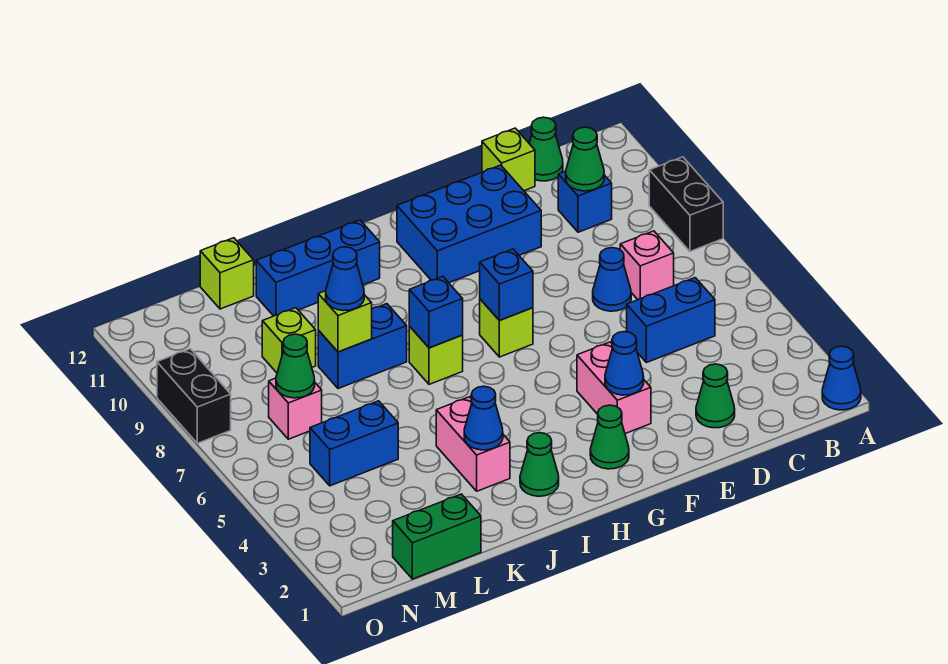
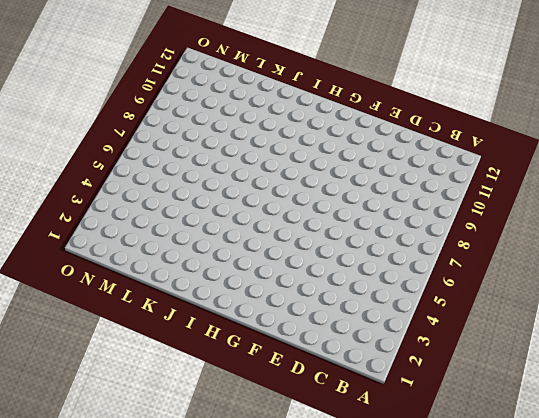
none -> blue cone A1 level 1
none -> black brick A8:A9 level 1
none -> blue brick C5:D5 level 1
none -> pink brick C7 level 1

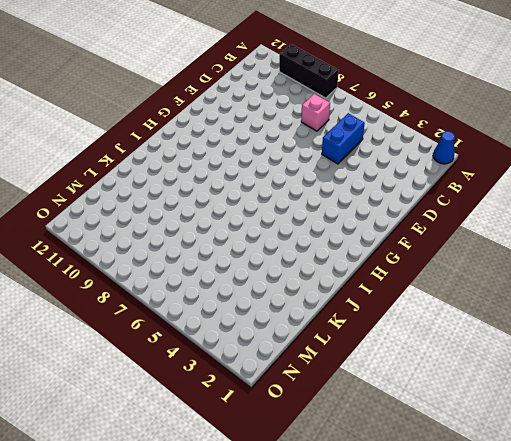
black brick A8:A10 level 1 -> black brick A8:A9 level 1
none -> blue brick C10 level 1
none -> green cone C12 level 1
none -> green cone D2 level 1
none -> blue cone D7 level 1

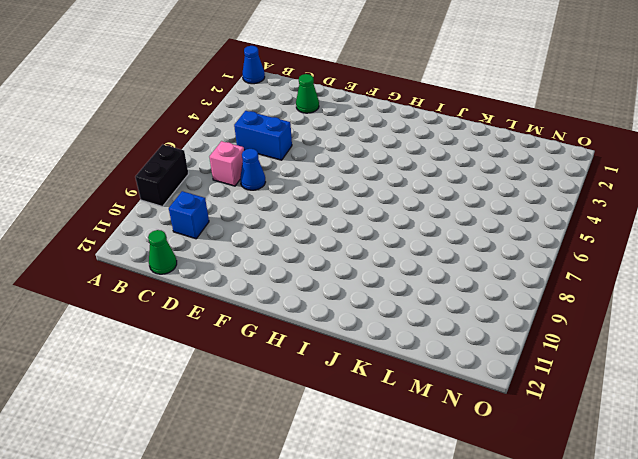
none -> lime brick D12 level 1
none -> blue brick E10:G11 level 1
none -> pink brick F3:F4 level 1
none -> green cone G2 level 1

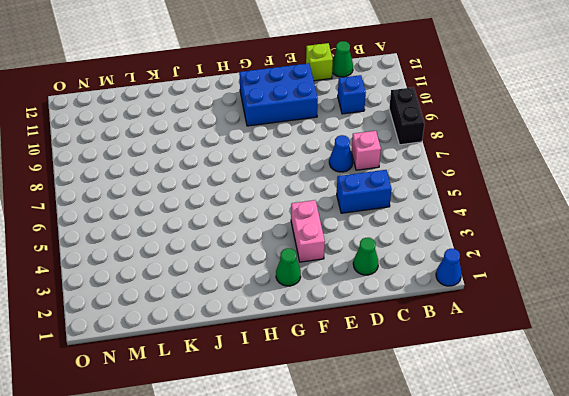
none -> lime brick G7 level 1
none -> green cone I2 level 1
none -> lime brick I7 level 1
none -> blue brick I11:K11 level 1

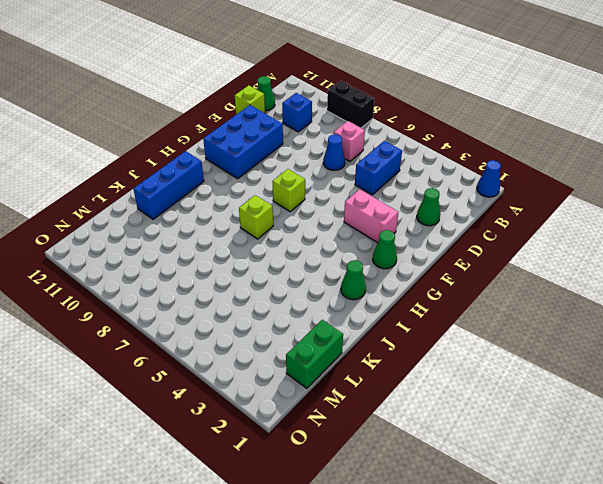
none -> pink brick J3:J4 level 1
none -> blue brick J8:K8 level 1
none -> blue brick L5:M5 level 1
none -> lime brick L9 level 1

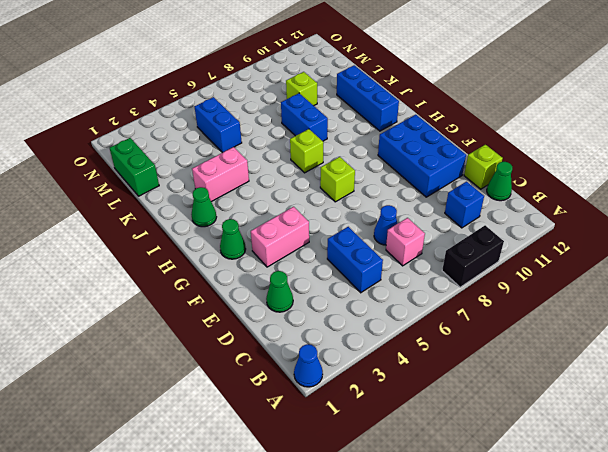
none -> lime brick L12 level 1
none -> pink brick M7 level 1
none -> black brick O8:O9 level 1
none -> green cone C10 level 2

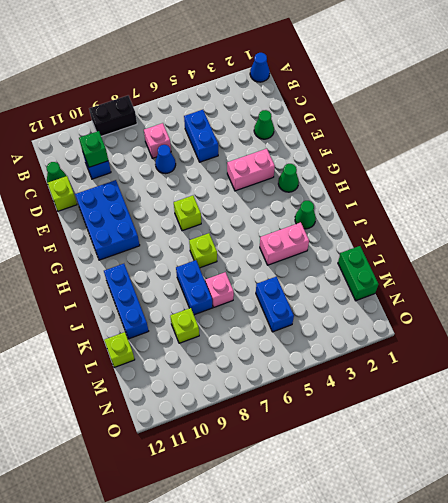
green brick C10 level 2 -> green cone C10 level 2
pink brick K7 level 1 -> pink brick M7 level 1
none -> black brick O8:O9 level 1
none -> blue cone F3 level 2
none -> blue brick G7 level 2
none -> blue brick I7 level 2

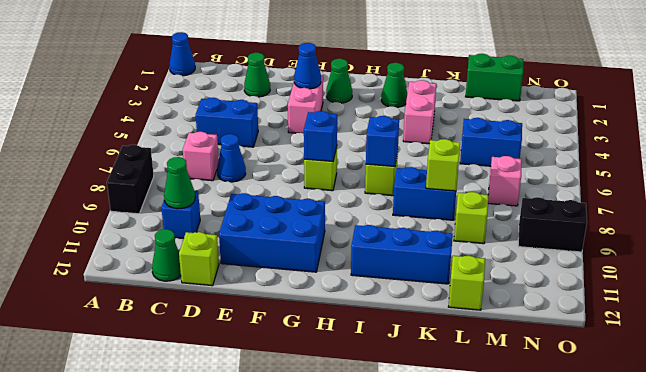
black brick N9:O9 level 1 -> black brick O8:O9 level 1
none -> blue cone J3 level 2
none -> green cone M7 level 2
none -> blue cone K8 level 3

